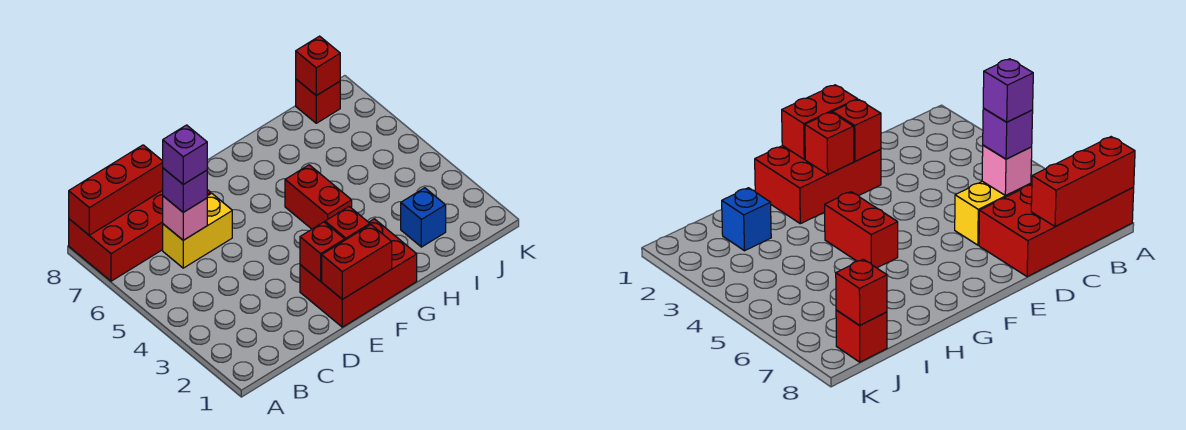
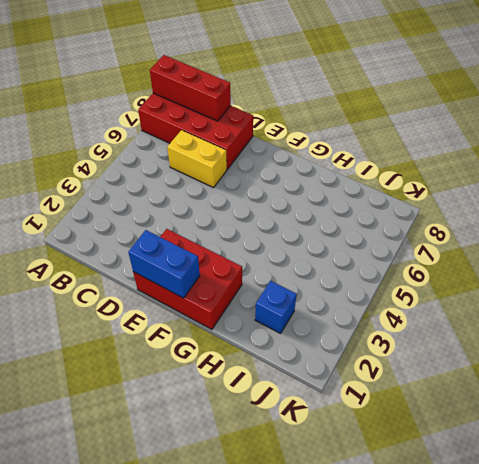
blue brick E1:F1 level 2 -> red brick E1:F1 level 2
none -> red brick G4:G5 level 1
none -> red brick J8 level 1
none -> pink brick C6 level 2

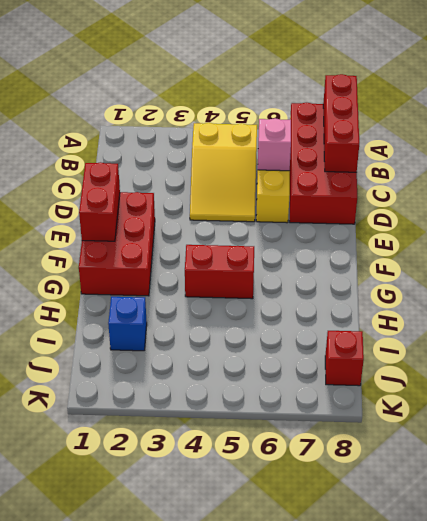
yellow slope B4:D5 level 1 top B -> none
none -> red brick E2 level 2
none -> red brick F2 level 2
none -> red brick J8 level 2

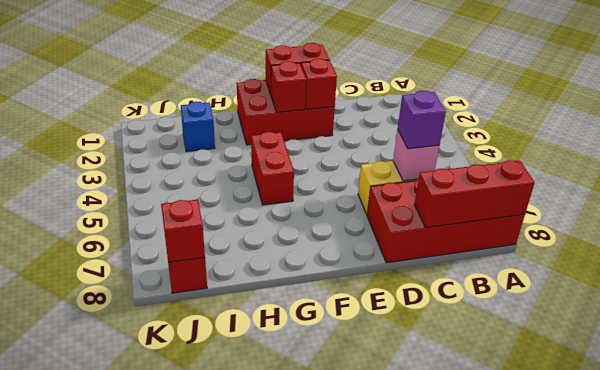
none -> purple brick C6 level 4

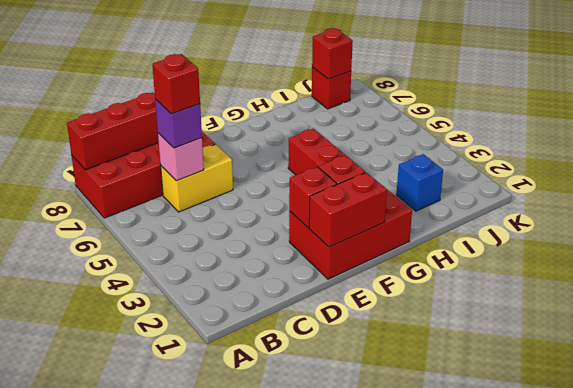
red brick C6 level 4 -> purple brick C6 level 4

